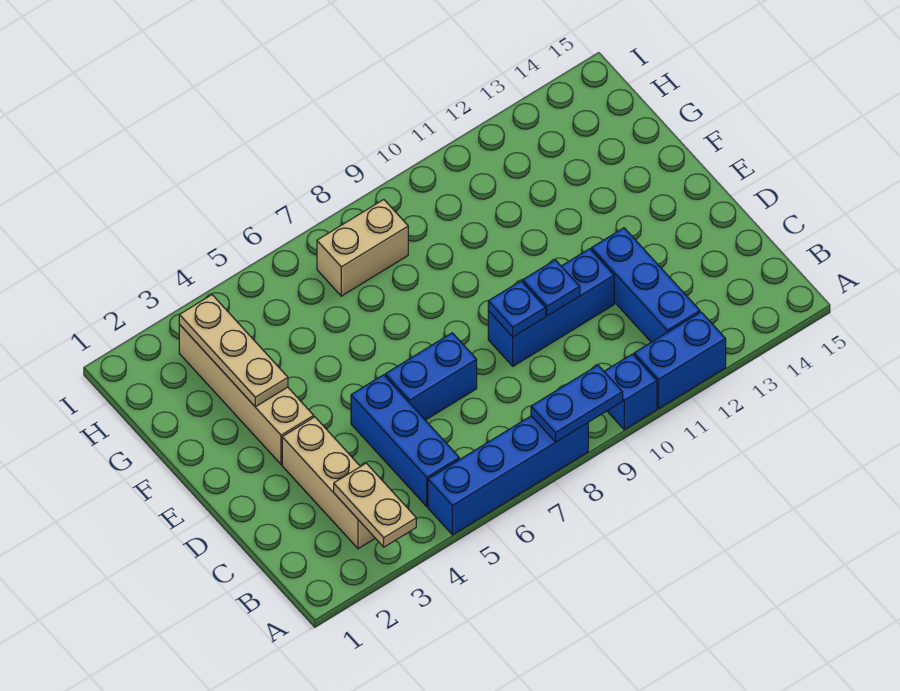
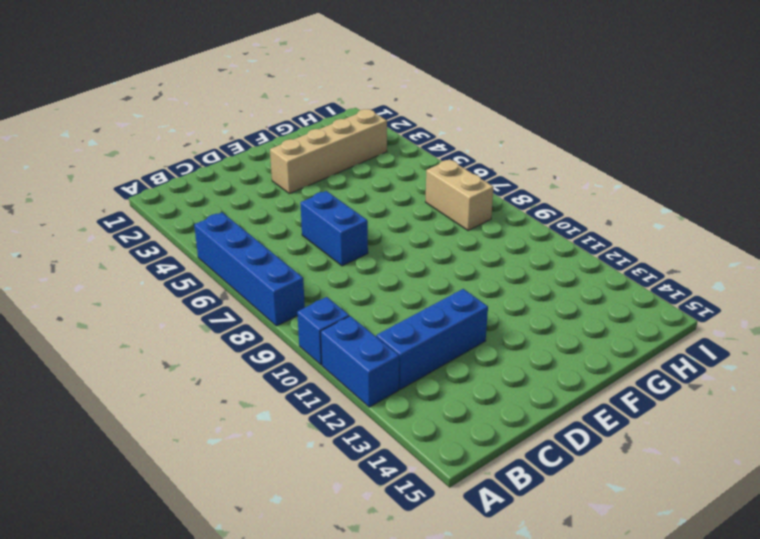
none -> tan brick B3:D3 level 1
none -> blue brick B5:D5 level 1
none -> blue brick D9:D11 level 1

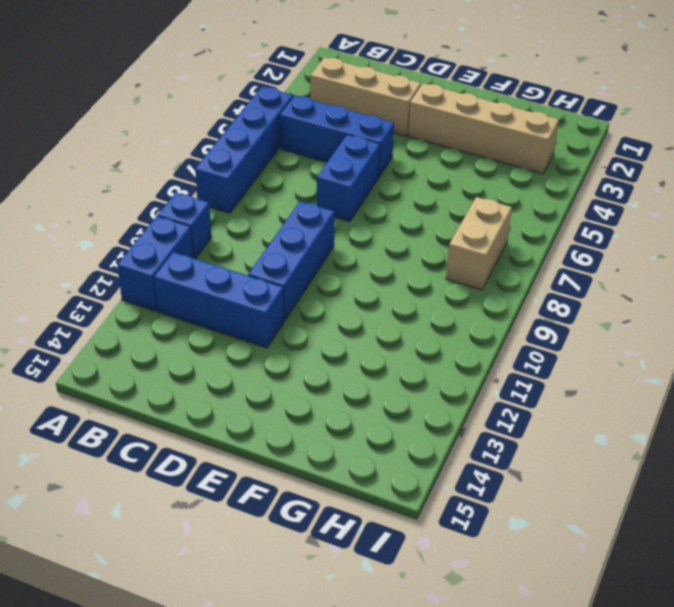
none -> tan plate A3:B3 level 2
none -> blue plate A8:A9 level 2
none -> blue plate D9 level 2

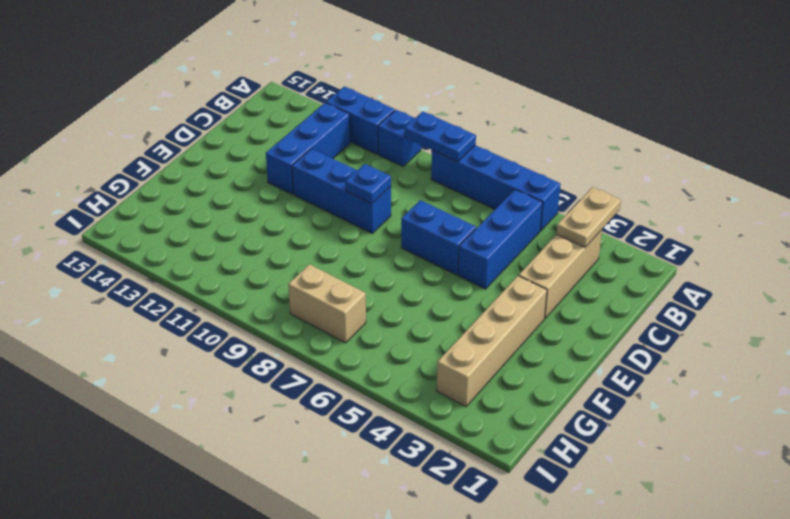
none -> blue plate D10 level 2
none -> tan plate F3:H3 level 2

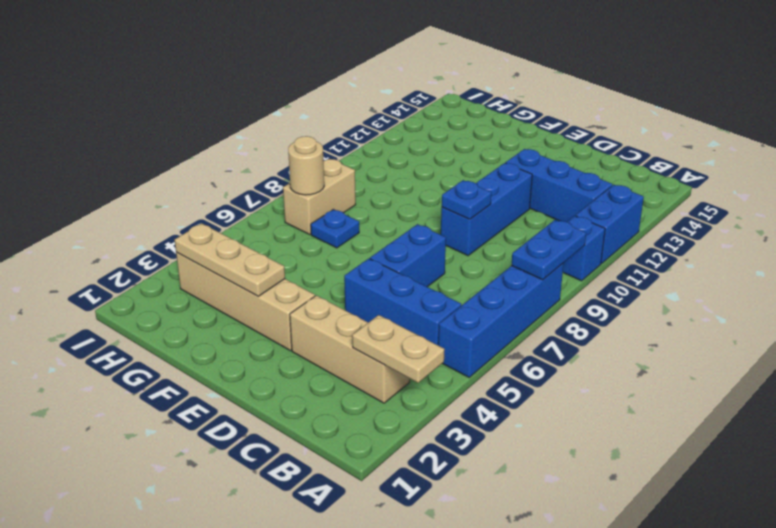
blue plate G7 level 1 -> blue plate D10 level 2
tan round brick H7 level 2 -> none

